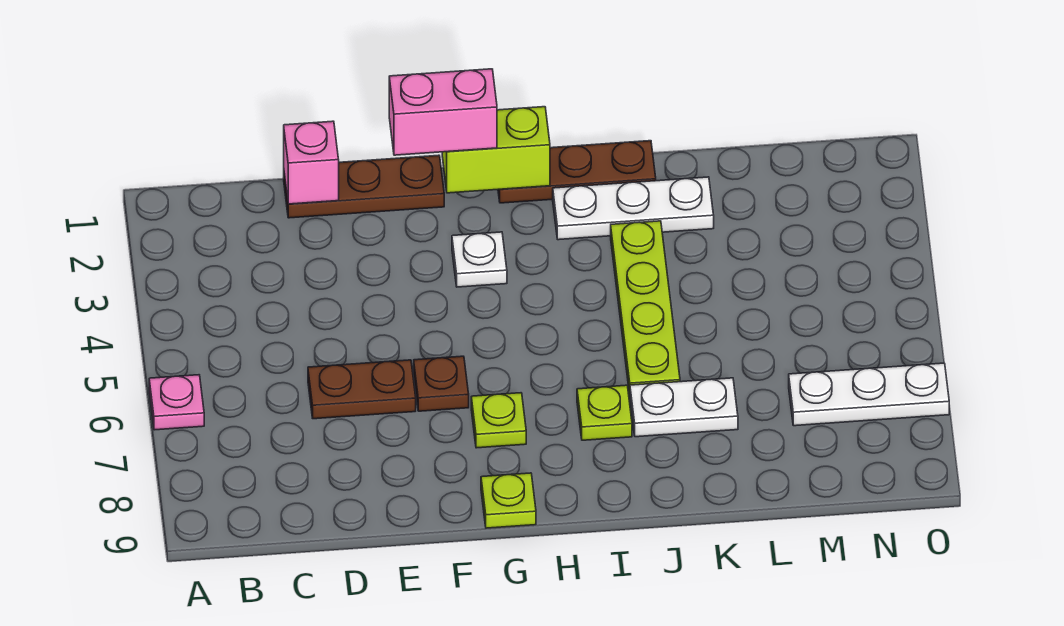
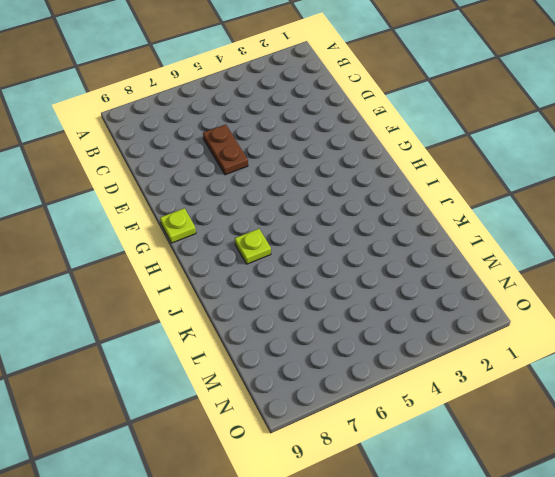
none -> pink plate A6 level 1
none -> brown plate D1:F1 level 1
none -> brown plate F6 level 1

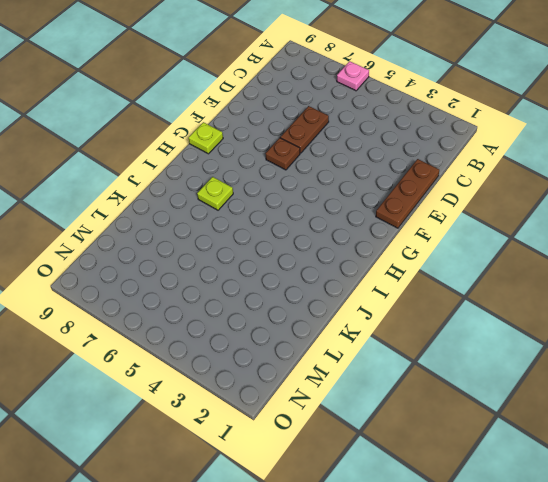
none -> white plate G3 level 1
none -> lime plate G7 level 1
none -> brown plate H1:J1 level 1

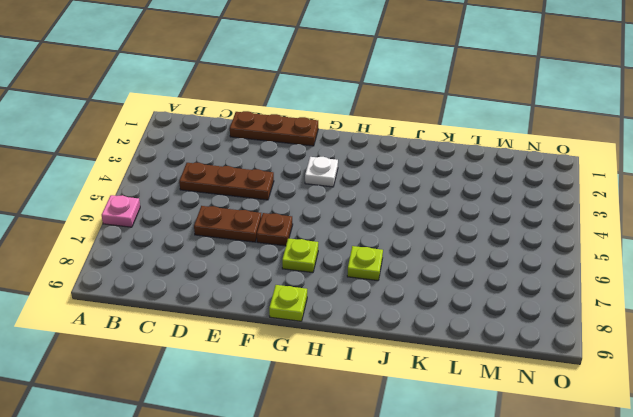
brown plate C4:E4 level 1 -> brown plate H1:J1 level 1
none -> white plate I2:K2 level 1
none -> lime plate J3:J6 level 1
none -> white plate J7:K7 level 1

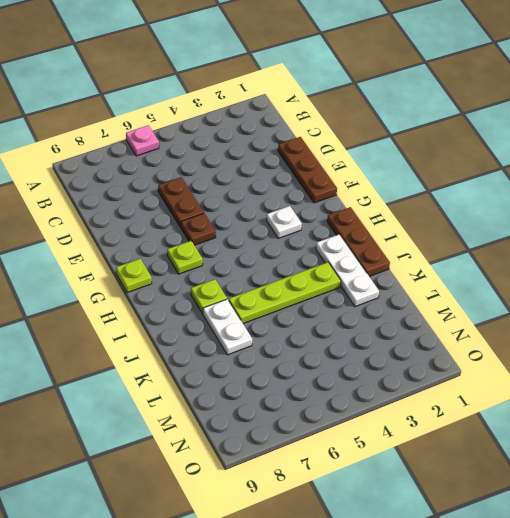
none -> white plate M7:O7 level 1
none -> pink brick D1 level 2
none -> lime brick G1:H1 level 2

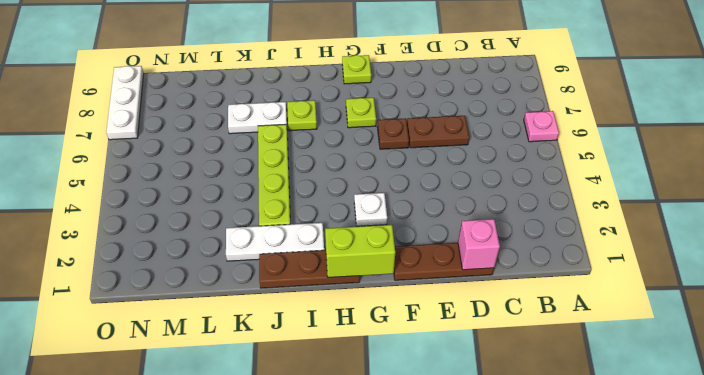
white plate O7:O9 level 1 -> white plate M7:O7 level 1
none -> pink brick F1:G1 level 3

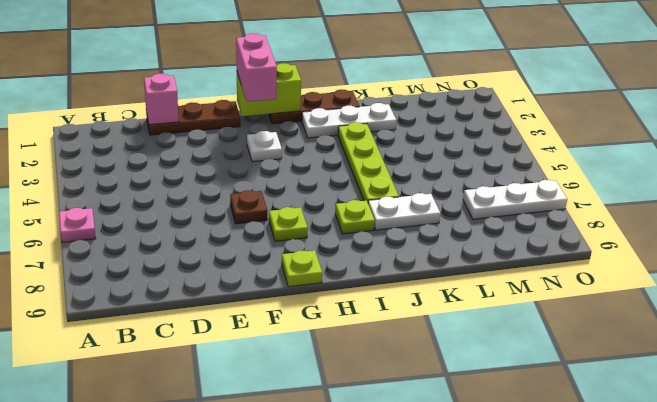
pink brick G1:G2 level 3 -> pink brick F1:G1 level 3
none -> brown plate D6:E6 level 1

